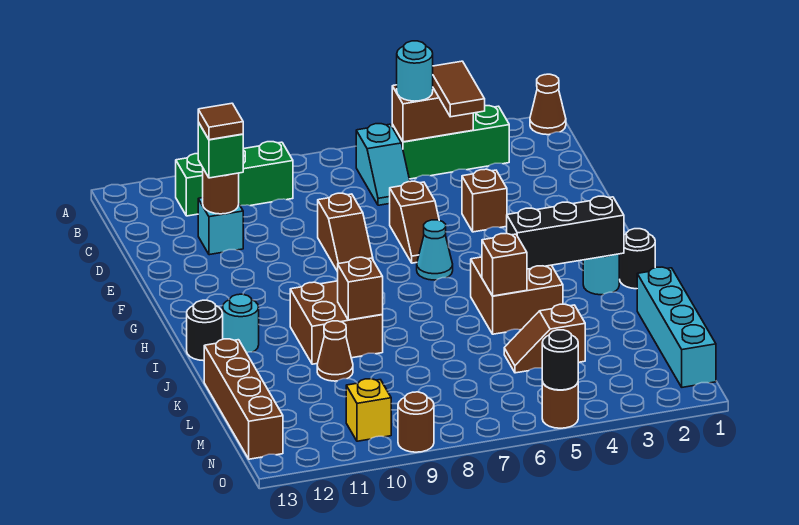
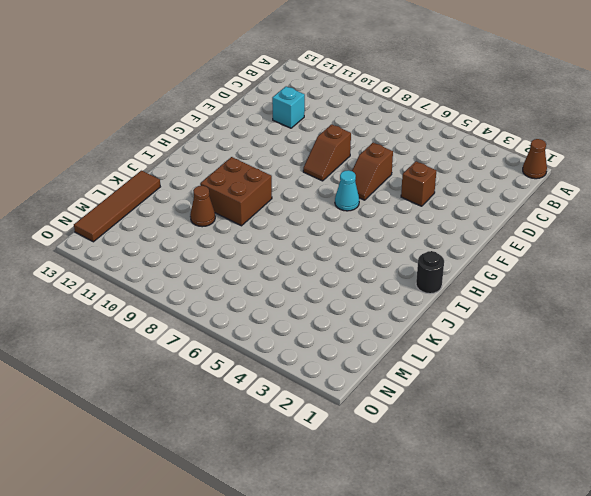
brown tile K13:N13 level 1 -> brown brick K13:N13 level 1
none -> green brick B3:B5 level 1
none -> cyan slope B6:C6 level 1 top B
none -> green brick B9:B11 level 1
none -> cyan round brick I2 level 1

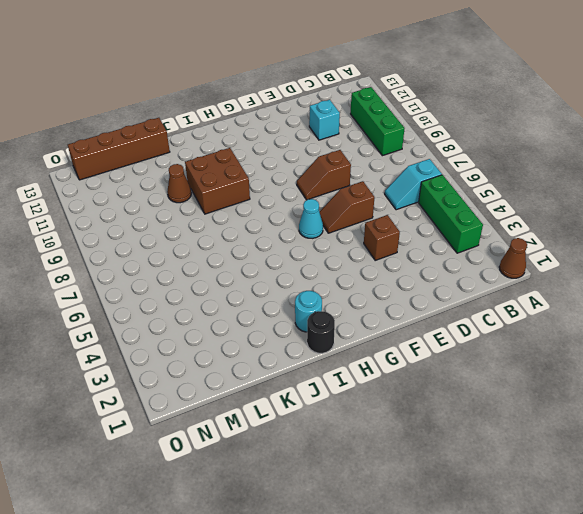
none -> brown brick I4:J5 level 1
none -> cyan round brick I12 level 1
none -> black round brick I13 level 1
none -> cyan brick K1:N1 level 1

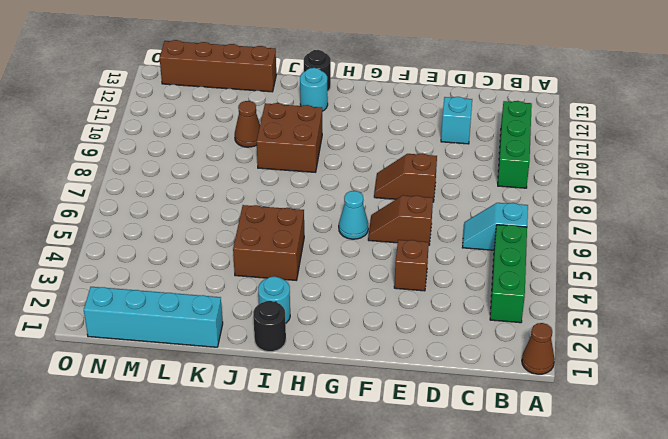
none -> brown slope L4:L5 level 1 top 4
none -> yellow brick N10 level 1
none -> brown round brick O5 level 1
none -> brown round brick O9 level 1

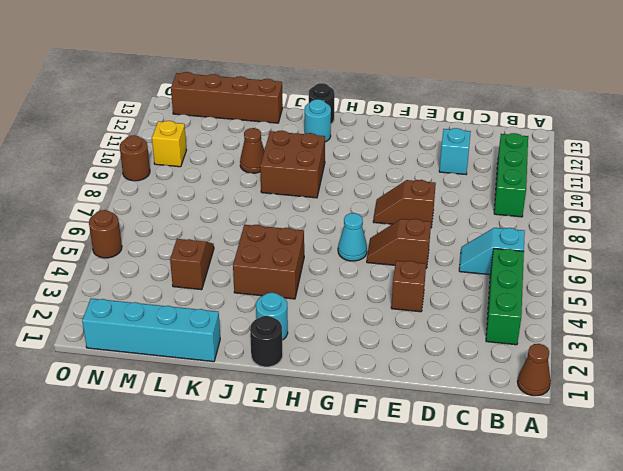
none -> brown brick B4:B5 level 2
none -> brown round brick D11 level 2
none -> black brick I2:I4 level 2
none -> brown brick J5 level 2

